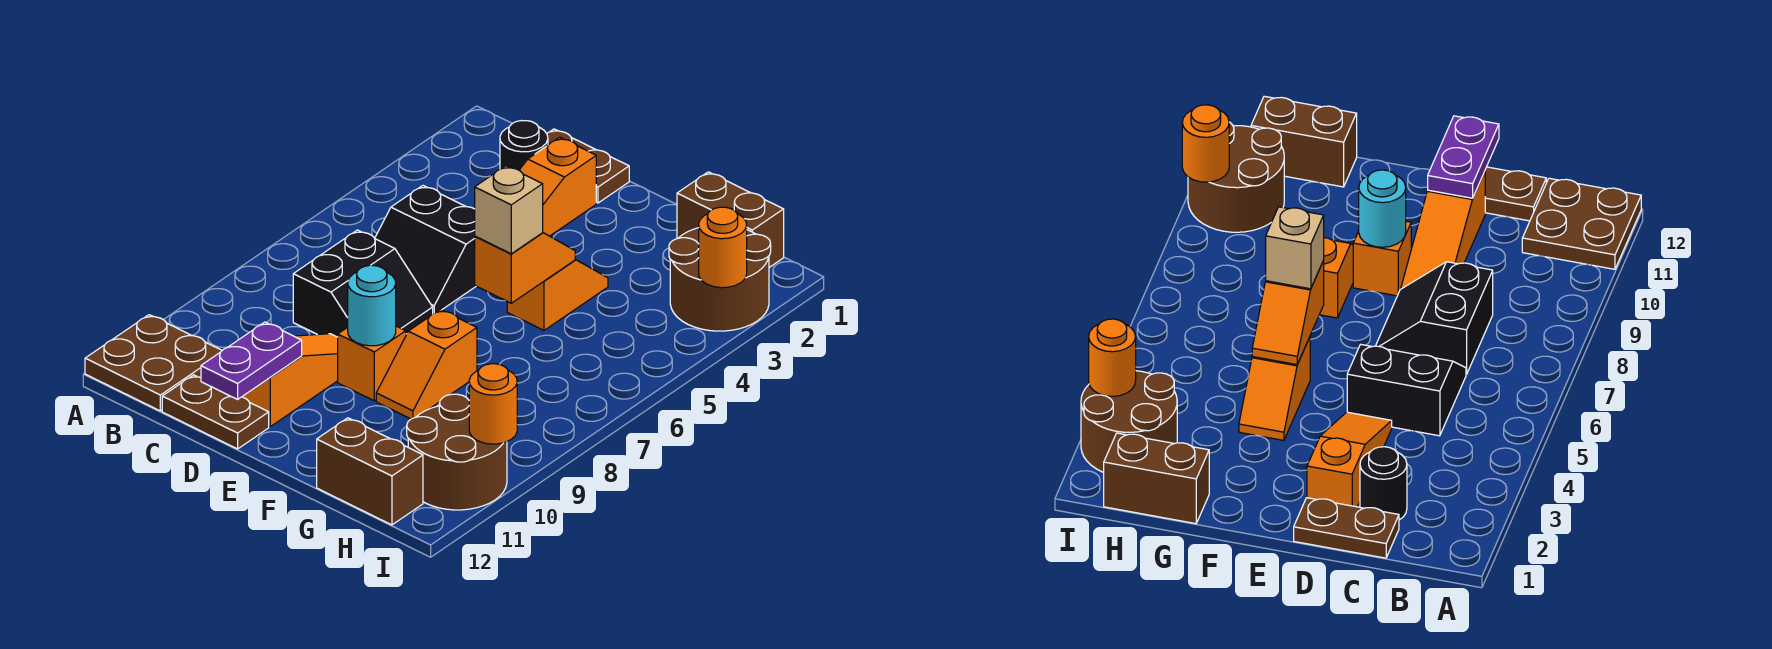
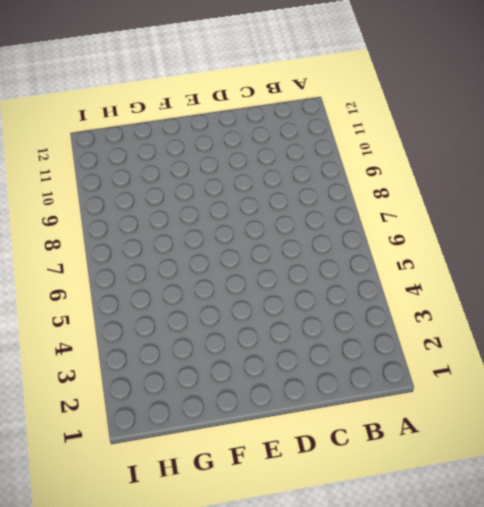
none -> brown plate A11:B12 level 1
none -> brown plate C1:D1 level 1
none -> black round brick C2 level 1

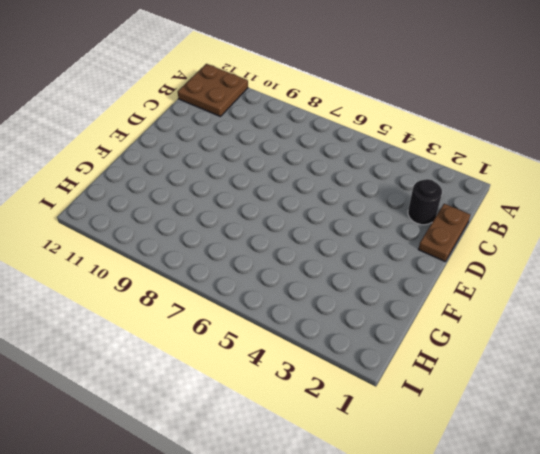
none -> black slope C5:D6 level 1 top 5
none -> black slope C7:D8 level 1 top C
none -> brown plate C12:D12 level 1

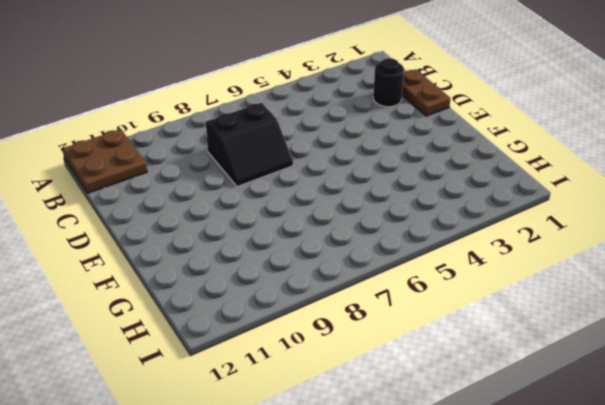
none -> black slope C5:D6 level 1 top 5
none -> brown plate C12:D12 level 1
none -> orange slope D2:D4 level 1 top 2

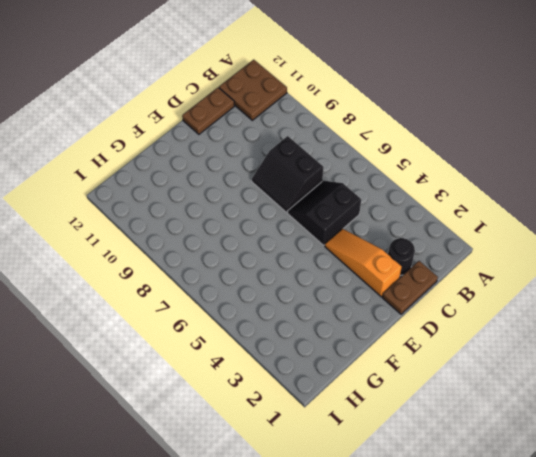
none -> orange slope D9:D11 level 1 top 11
none -> orange brick E9 level 1
none -> orange slope F4:F5 level 1 top 5

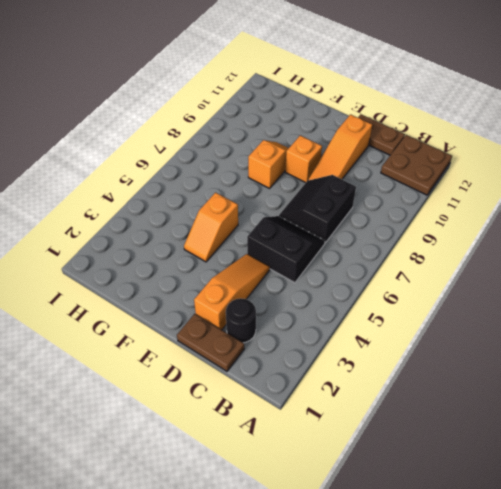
none -> brown brick G1:H1 level 1
none -> brown brick G12:H12 level 1
none -> brown round brick H2:I3 level 1

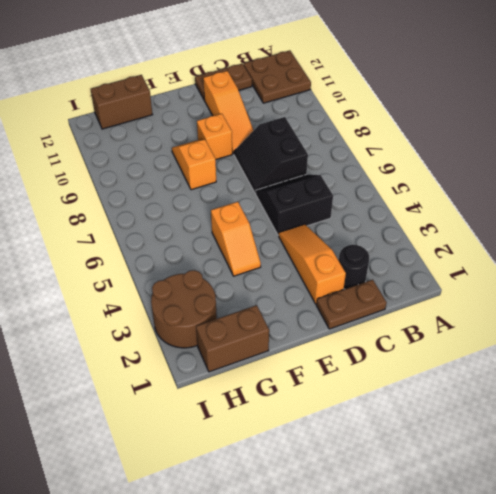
none -> brown round brick H10:I11 level 1
none -> purple plate D11:D12 level 2
none -> cyan round brick E9 level 2

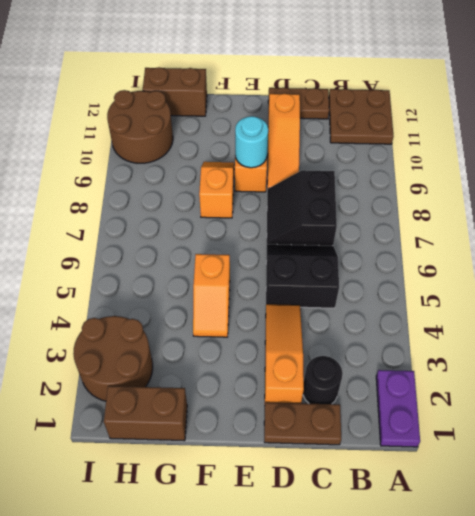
purple plate A1:A2 level 1 -> purple plate D11:D12 level 2
none -> orange slope F5:F6 level 2 top 6
none -> orange round brick I3 level 2
none -> orange round brick I10 level 2

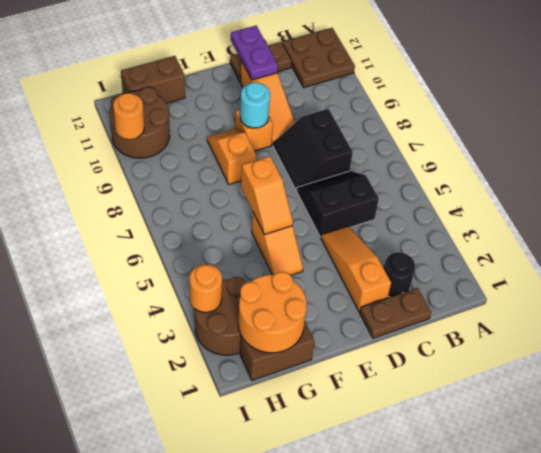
orange round brick G1:H2 level 2 -> none
none -> tan brick F6 level 3

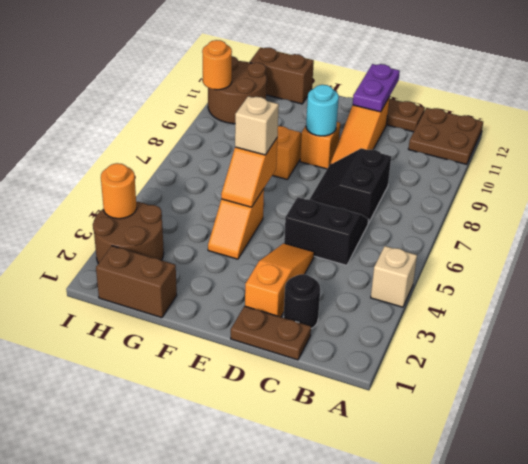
tan brick A4 level 1 -> none

